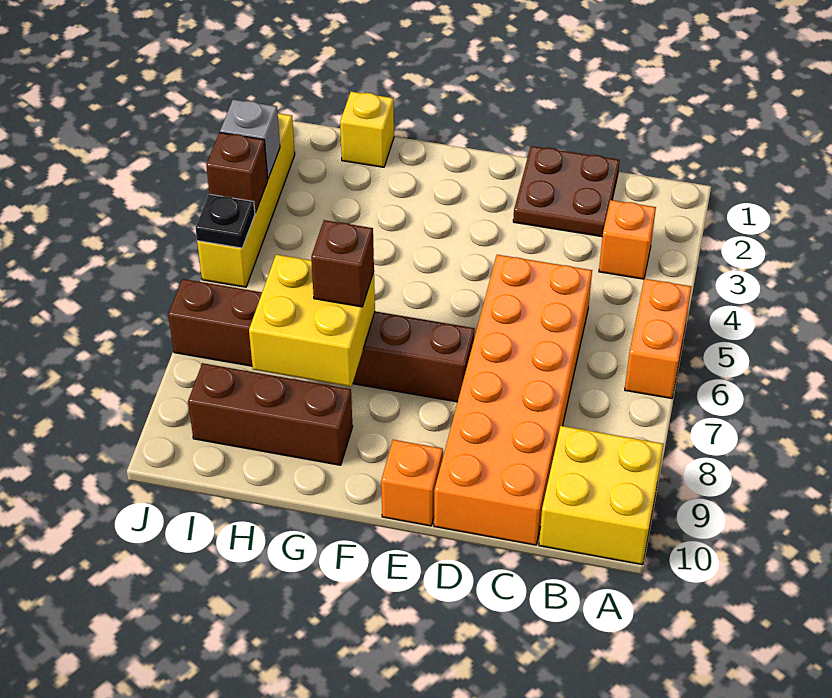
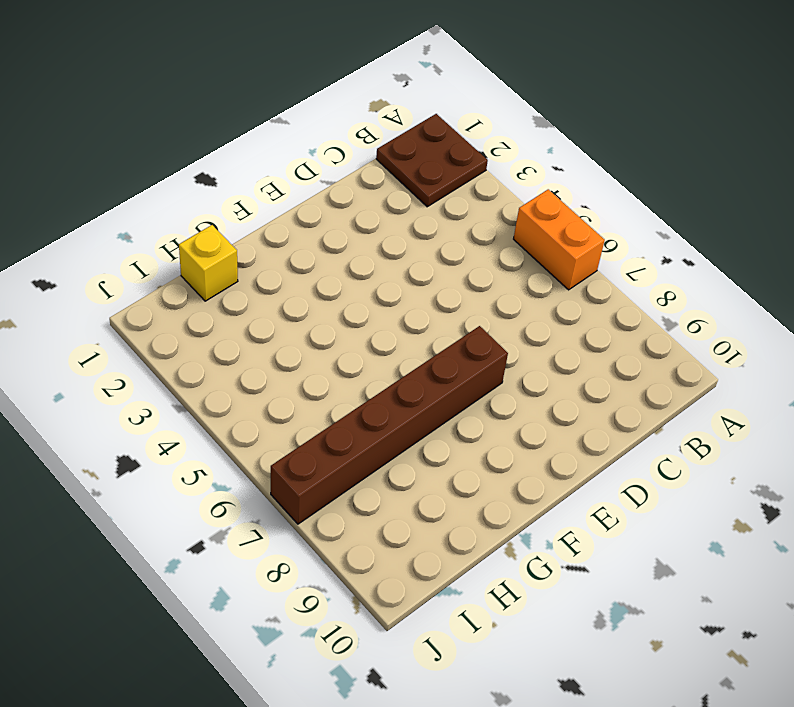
brown plate A1:B2 level 1 -> brown plate C1:D2 level 1
none -> yellow brick A9:B10 level 1
none -> orange brick B3 level 1
none -> orange brick C5:D10 level 1

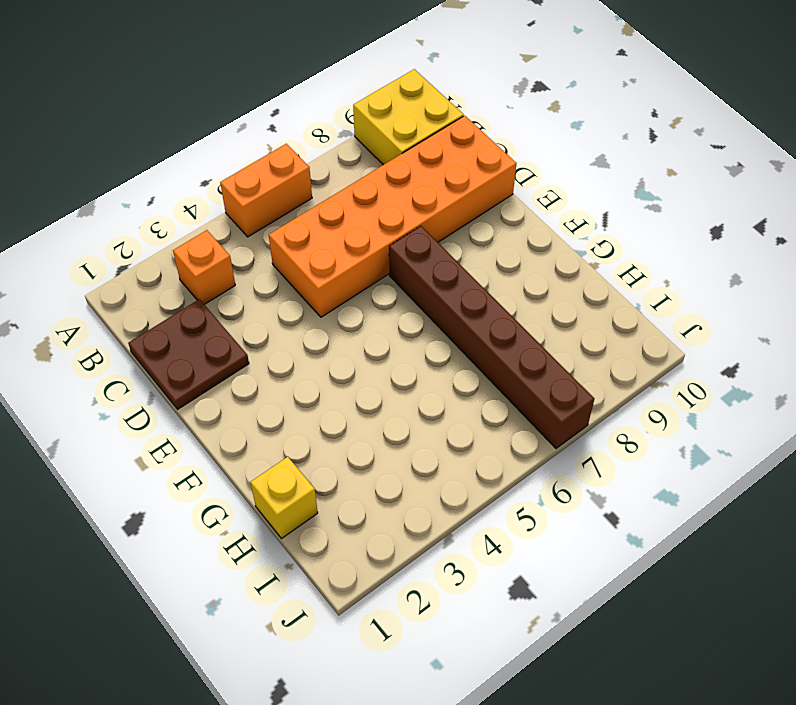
none -> orange brick E10 level 1
none -> brown brick G9:I9 level 1
none -> yellow brick J2:J5 level 1

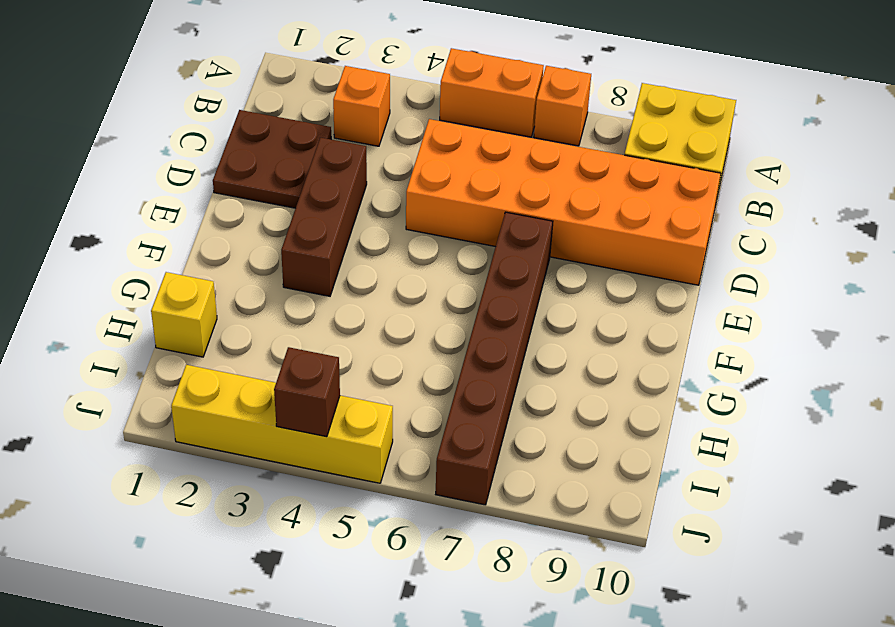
orange brick A7 level 1 -> orange brick E10 level 1
brown brick D3:F3 level 1 -> brown brick G9:I9 level 1
none -> yellow brick G7:H8 level 2
none -> grey brick J3 level 2
none -> black plate J5 level 2

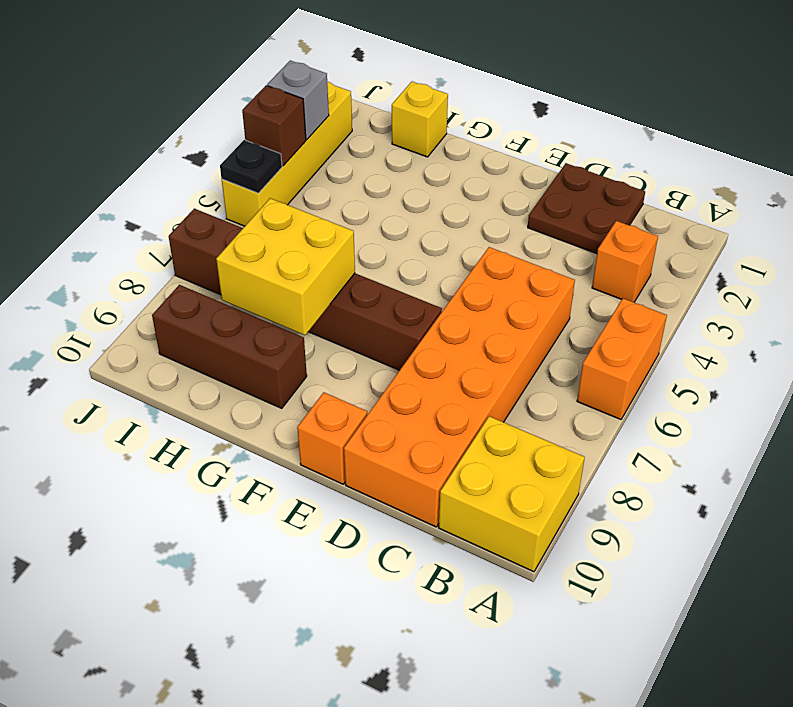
none -> brown brick G7 level 3

